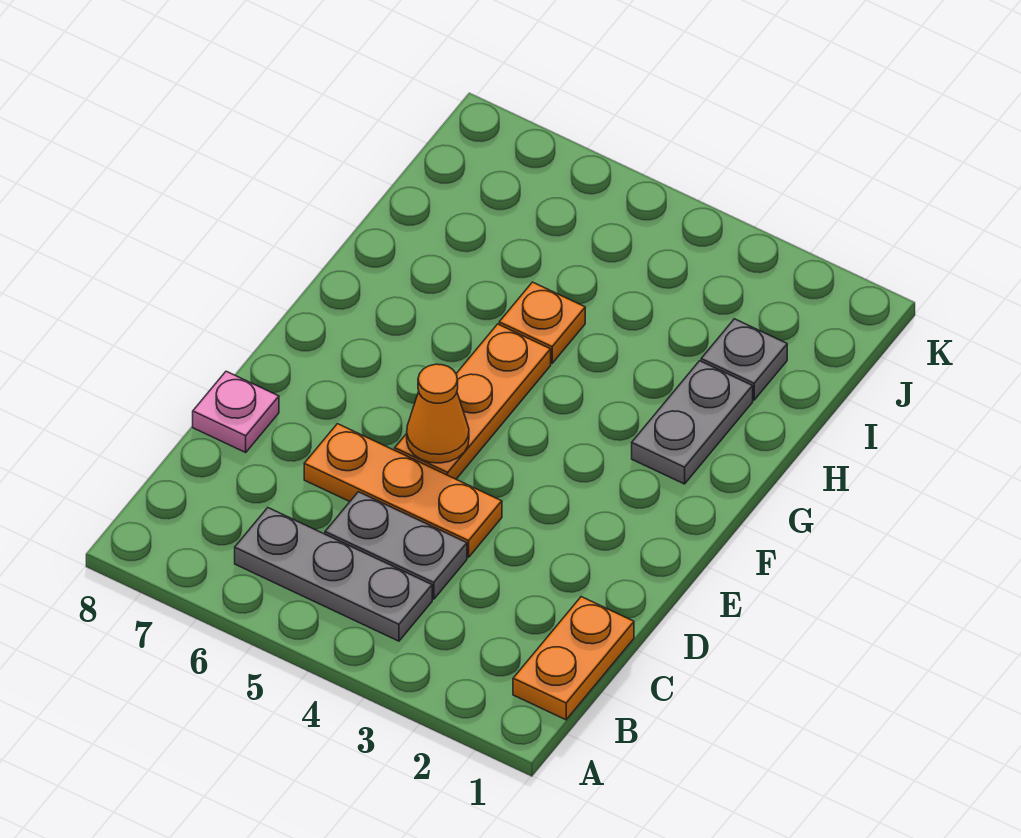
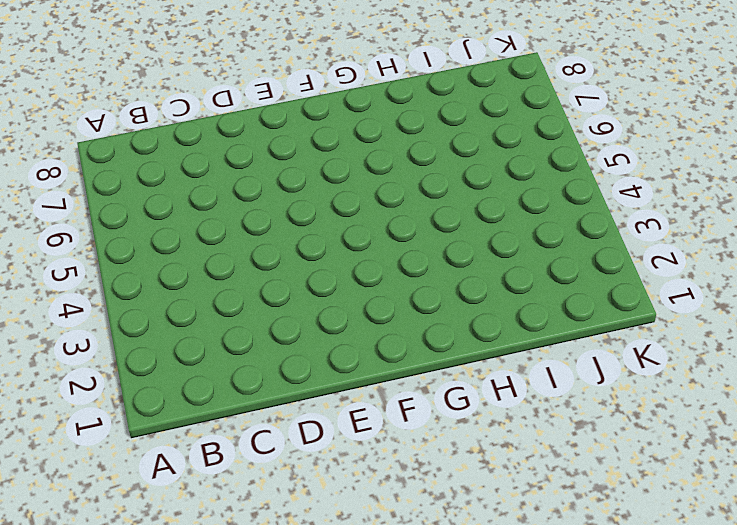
none -> orange plate B1:C1 level 1
none -> grey plate B4:B6 level 1

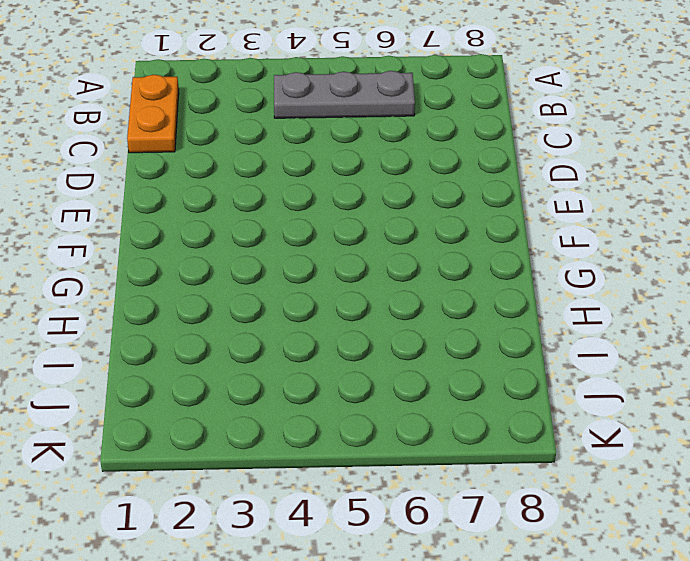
none -> grey plate C4:C5 level 1
none -> orange plate D4:D6 level 1

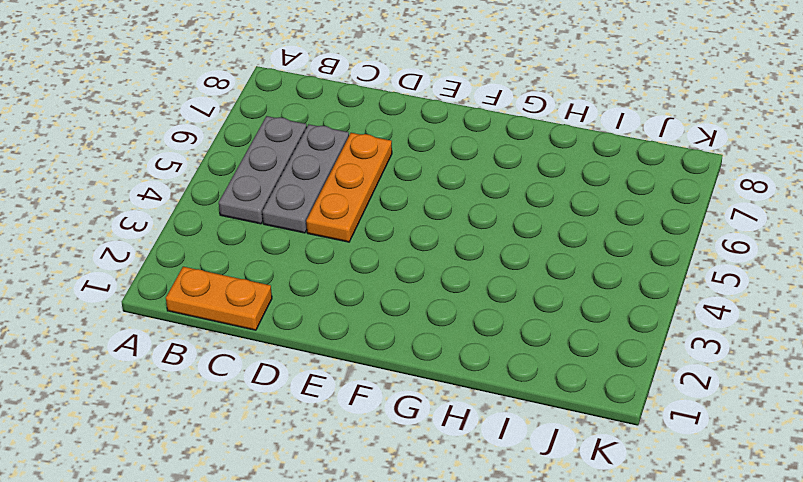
grey plate C4:C6 level 1 -> grey plate C4:C5 level 1
none -> pink plate D8 level 1
none -> orange plate E5:G5 level 1

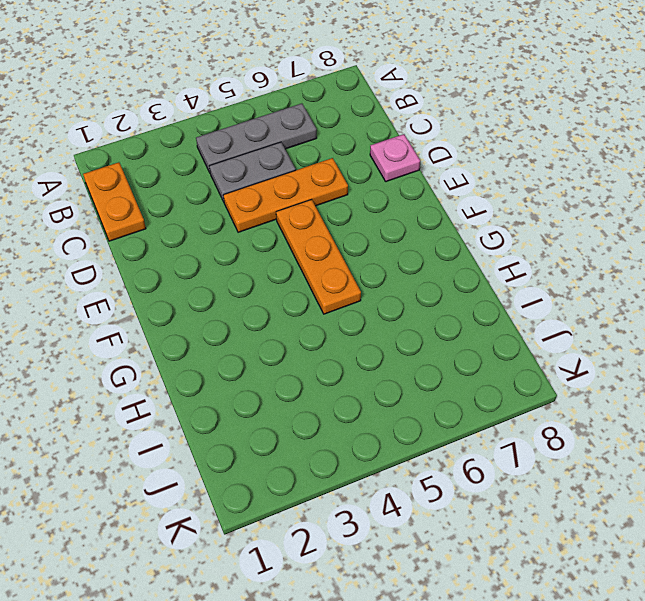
none -> grey plate G2:H2 level 1
none -> orange plate H5 level 1

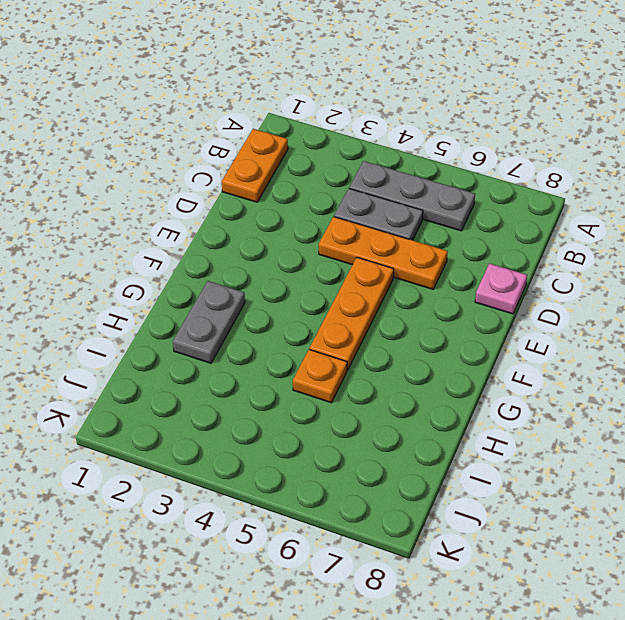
none -> grey plate I2 level 1
none -> orange cone E5 level 2

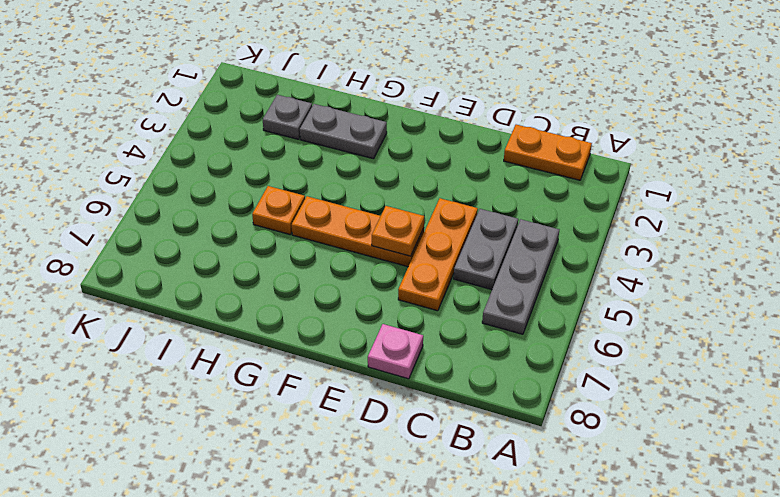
orange plate E5 level 2 -> orange cone E5 level 2

